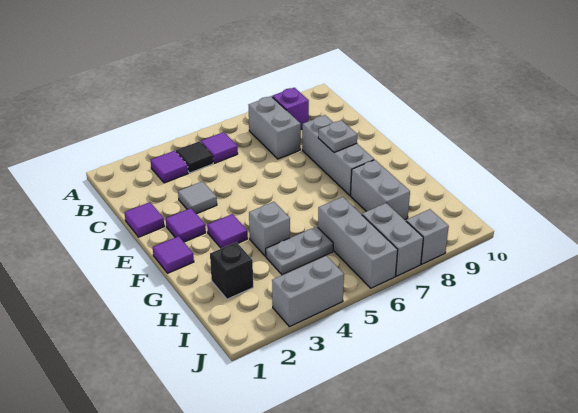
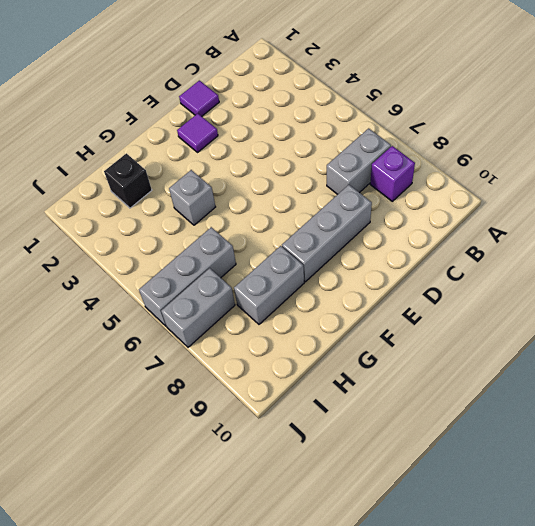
none -> purple tile B3 level 1
none -> black tile B4 level 1
none -> purple tile B5 level 1

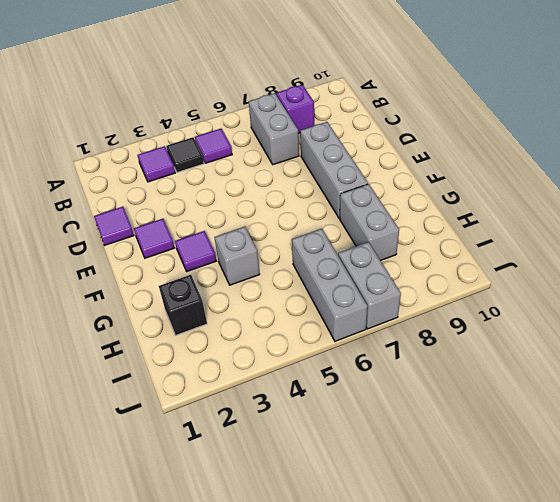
none -> grey tile D3 level 1
none -> purple tile F1 level 1
none -> grey plate H4:H5 level 1

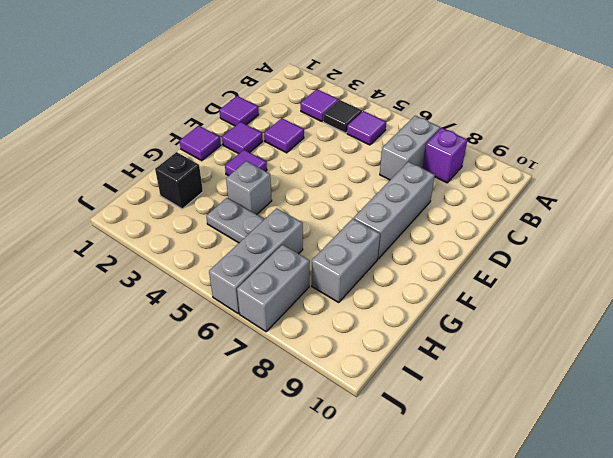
purple tile D3 level 1 -> grey tile D3 level 1
none -> grey brick J3:J4 level 1
none -> grey brick J8 level 1
none -> grey plate E8 level 2

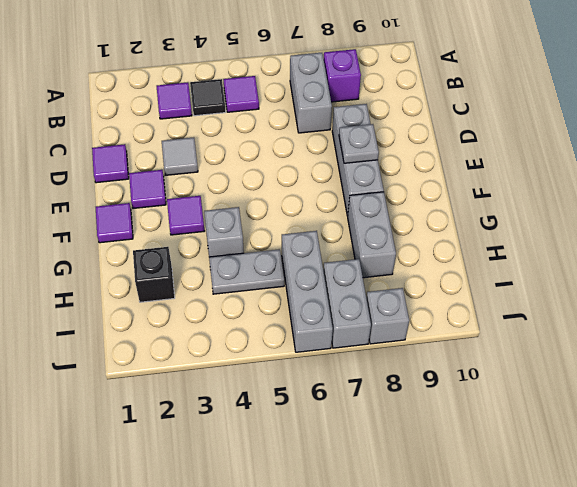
none -> grey brick J3:J4 level 1

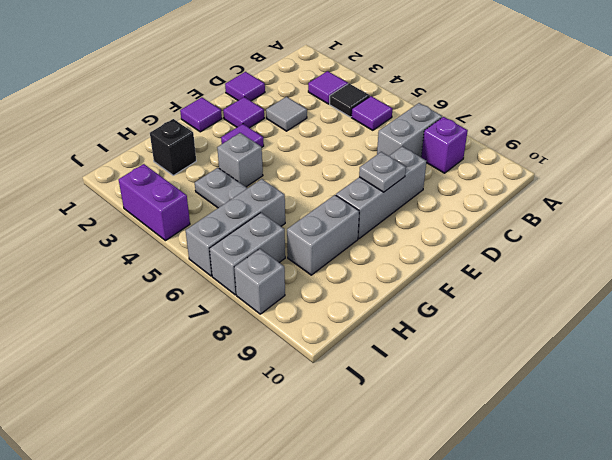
purple brick J3:J4 level 1 -> grey brick J3:J4 level 1

